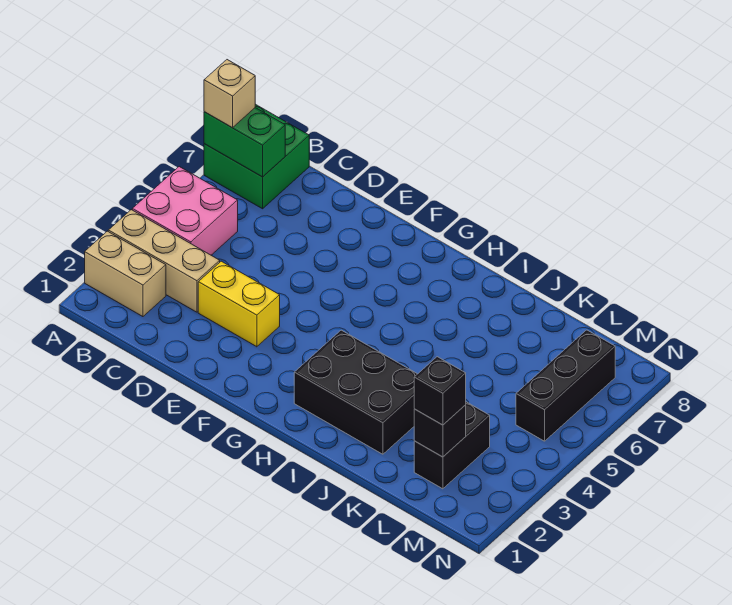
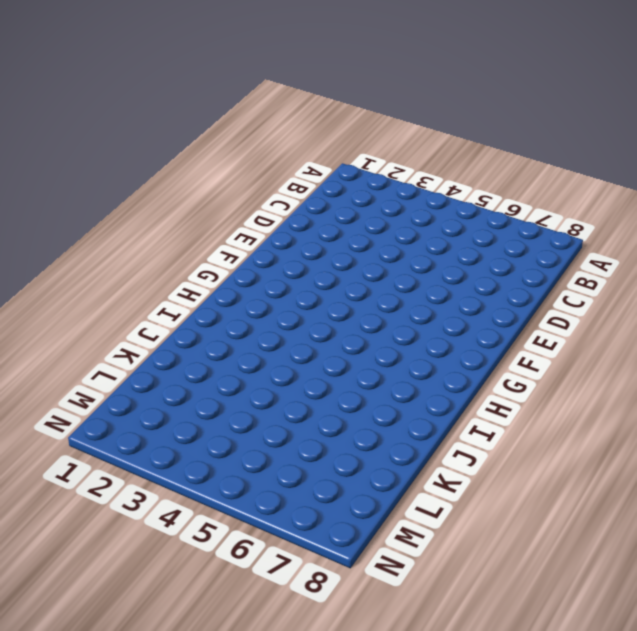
none -> tan brick A2:B2 level 1
none -> tan brick A3:C3 level 1
none -> pink brick A4:B5 level 1

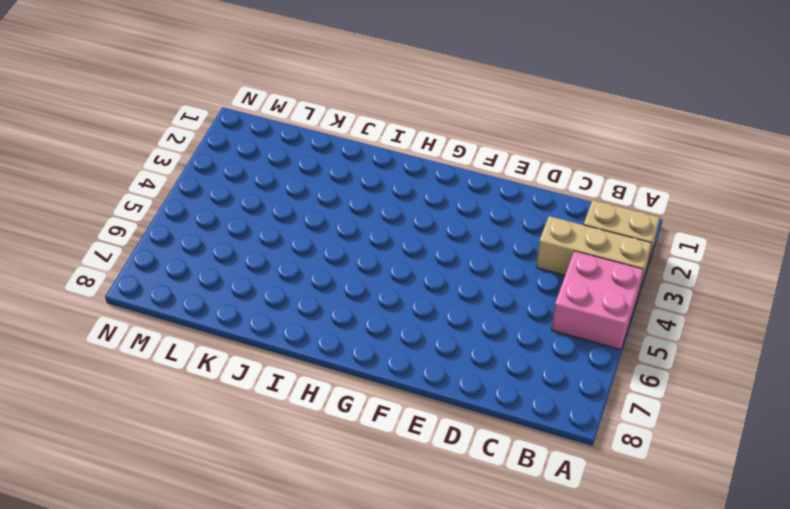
none -> green brick A7:B8 level 1
none -> yellow brick D3:E3 level 1
none -> black brick H2:J3 level 1

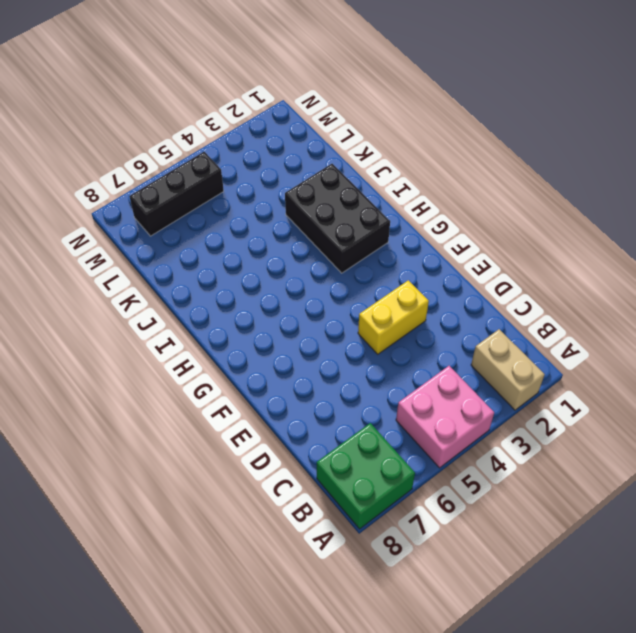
yellow brick E3:E4 level 1 -> yellow brick D3:E3 level 1
none -> tan brick A3:C3 level 1
none -> black brick L2:L3 level 1
none -> green brick A7:B7 level 2

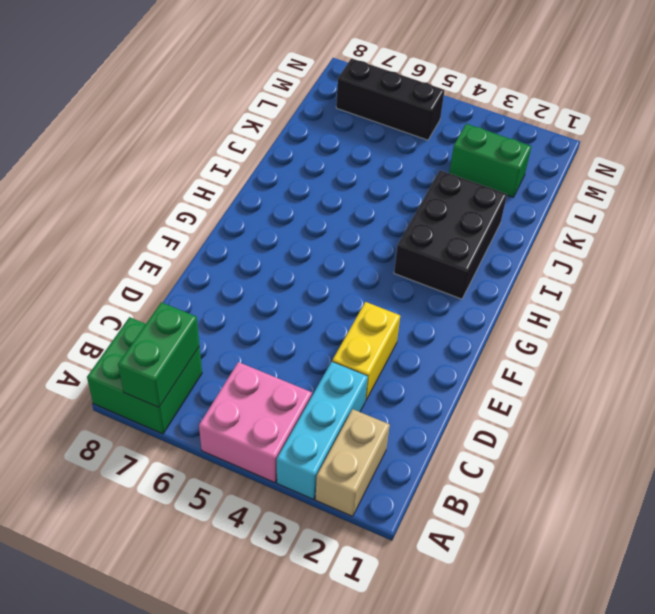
cyan brick A3:C3 level 1 -> tan brick A3:C3 level 1
green brick L2:L3 level 1 -> black brick L2:L3 level 1
none -> black brick L2 level 2
none -> tan brick A7 level 3
none -> black brick L2 level 3

